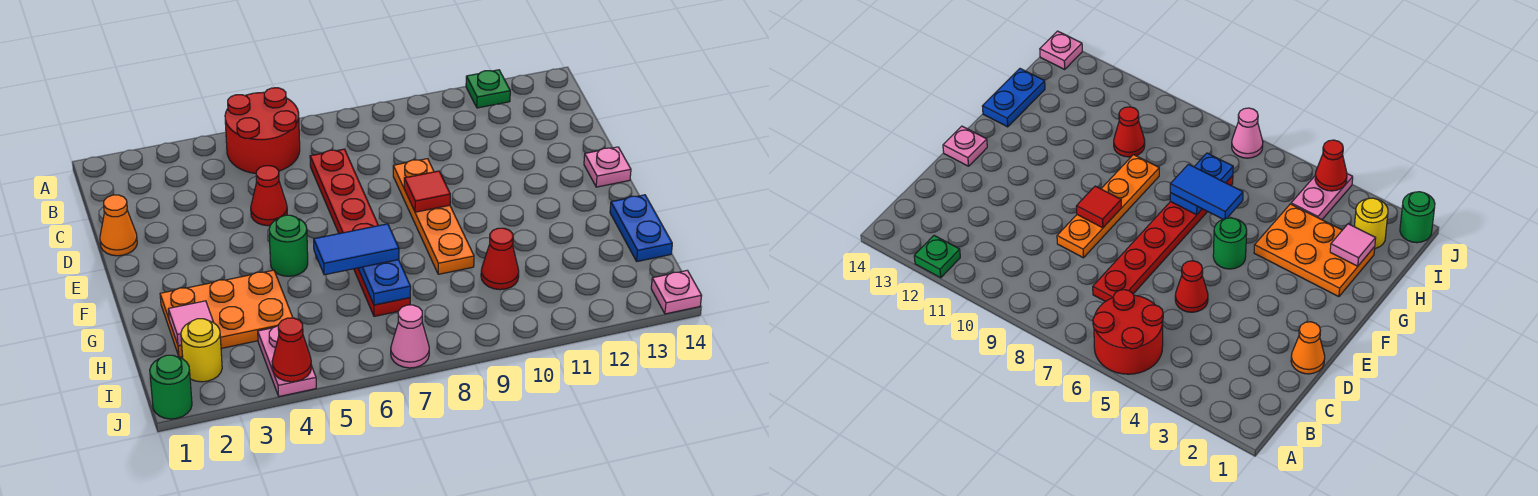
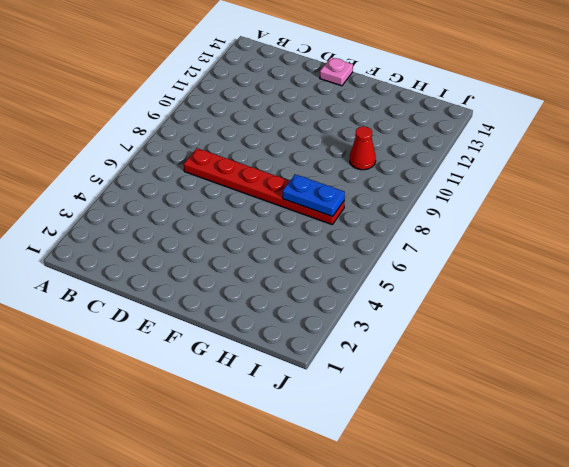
none -> red round brick A5:B6 level 1
none -> green plate A12 level 1
none -> orange cone D1 level 1

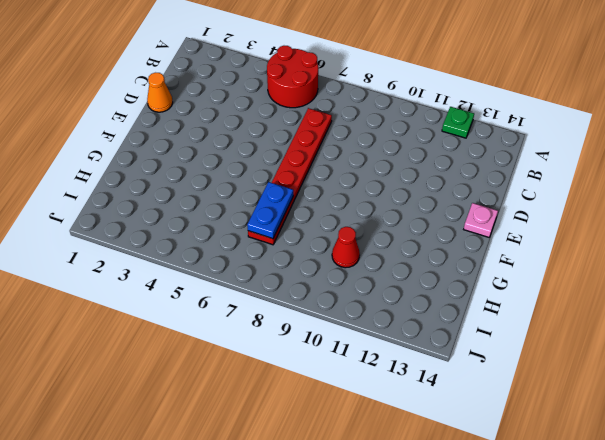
none -> red cone D5 level 1
none -> orange plate D9:G9 level 1
none -> green round brick F5 level 1

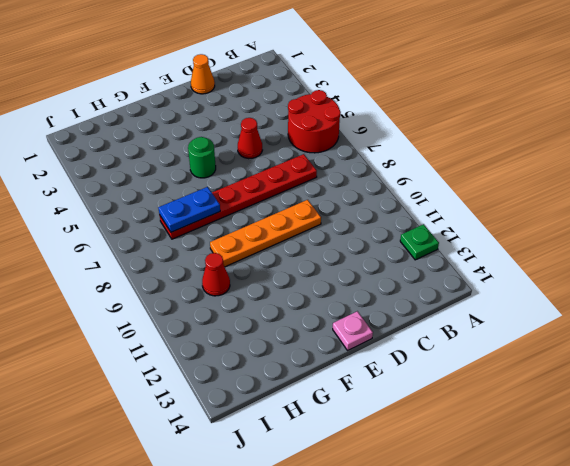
none -> orange plate G2:H4 level 1
none -> blue plate G14:H14 level 1
none -> yellow round brick I2 level 1

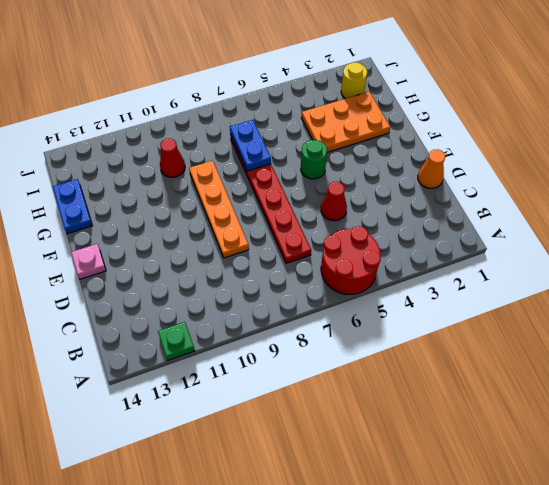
none -> pink plate I4:J4 level 1
none -> green round brick J1 level 1
none -> pink cone J7 level 1

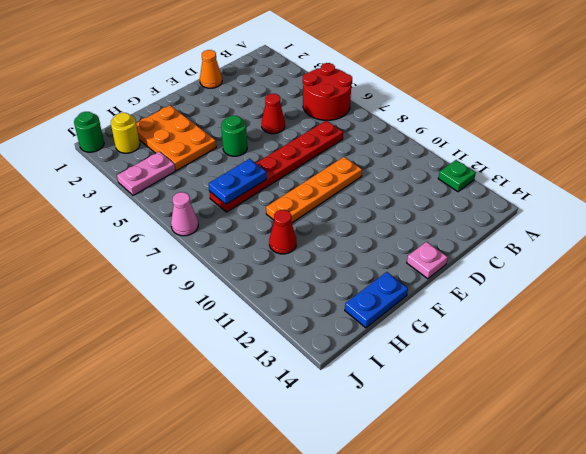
none -> pink plate J14 level 1
none -> red tile E9 level 2
none -> pink tile H2 level 2

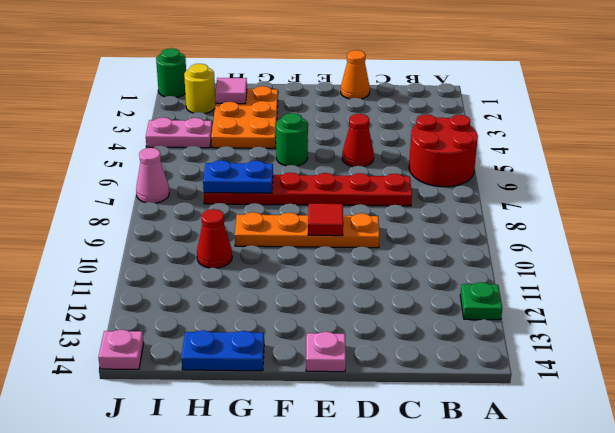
none -> red cone J4 level 2
none -> blue tile G6:G7 level 3

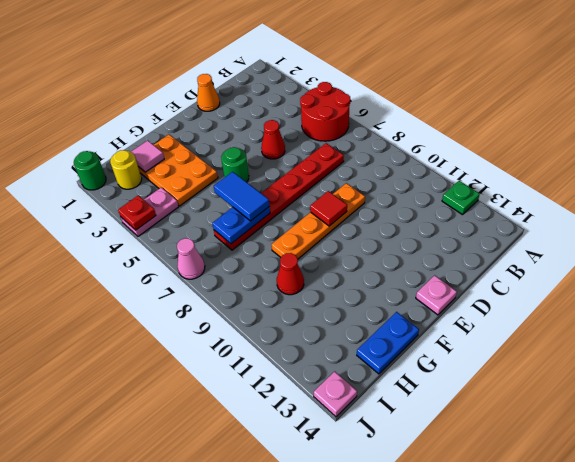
red plate J4 level 2 -> red cone J4 level 2

